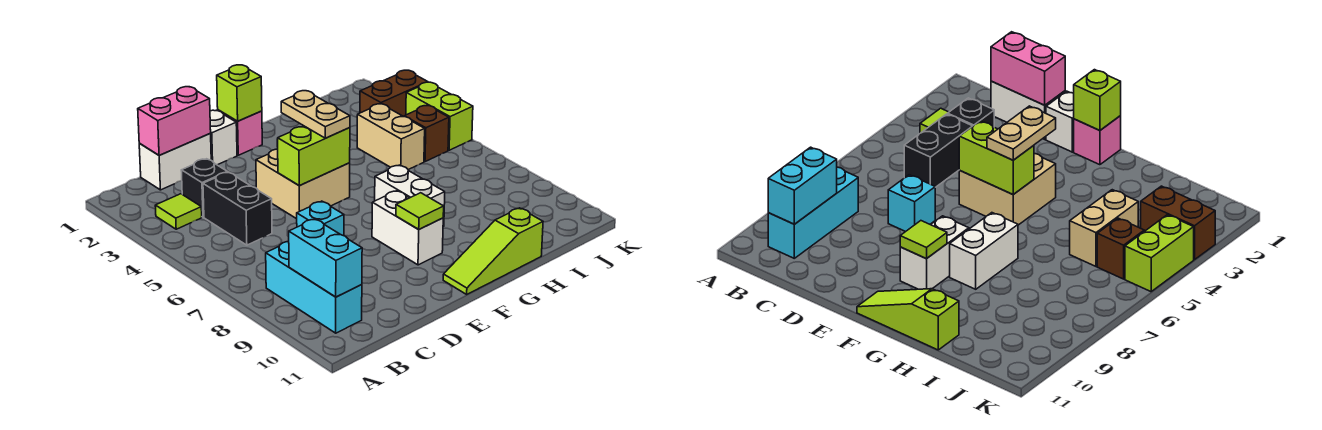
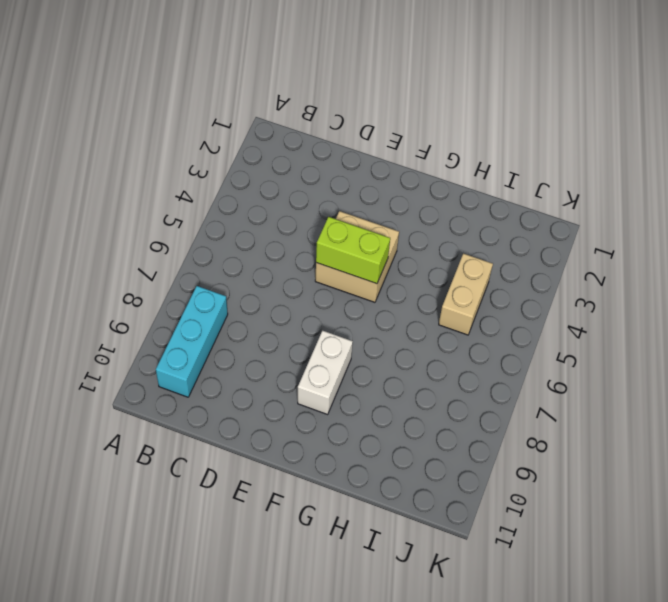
none -> lime tile B3 level 1
none -> white brick C1:D1 level 1
none -> black brick C3 level 1

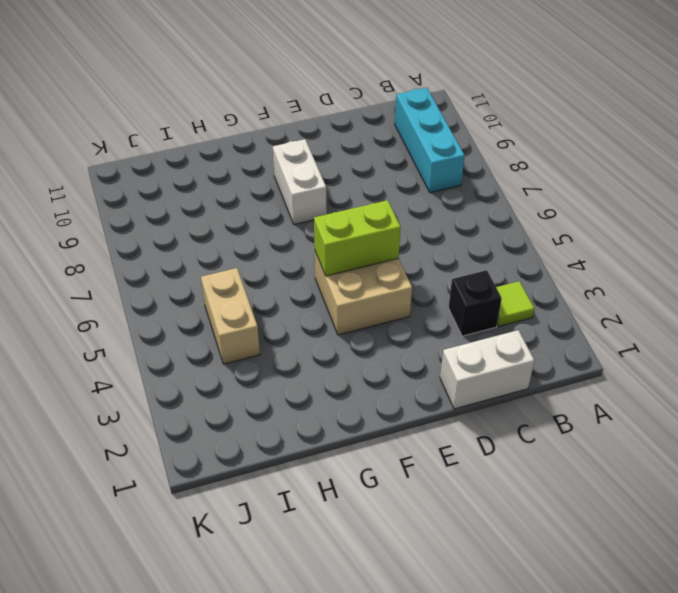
none -> black brick C4:C5 level 1
none -> cyan brick D7 level 1
none -> white brick E1 level 1

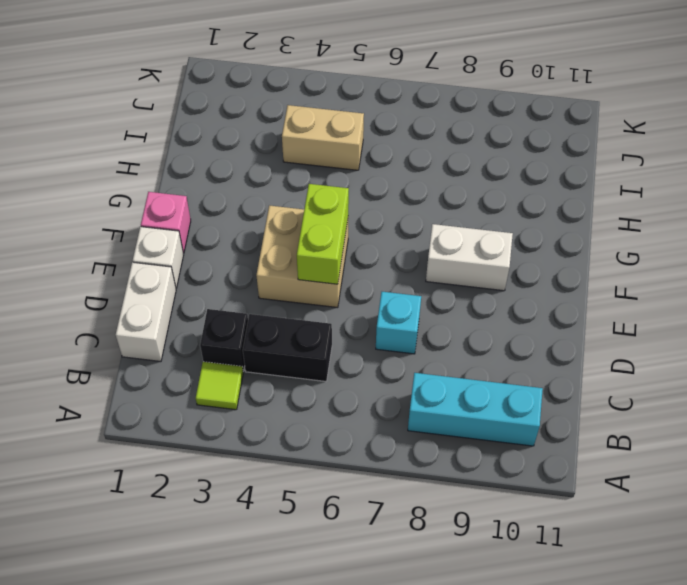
none -> lime slope F11:H11 level 1 top H
none -> white brick G7:G8 level 1
none -> brown brick J3:K3 level 1

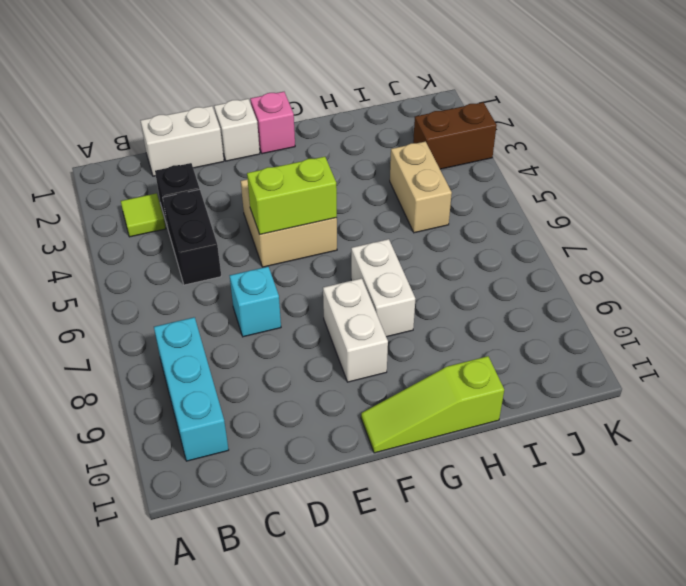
none -> brown brick J5 level 1
none -> lime brick K4:K5 level 1
none -> cyan brick B9:B10 level 2

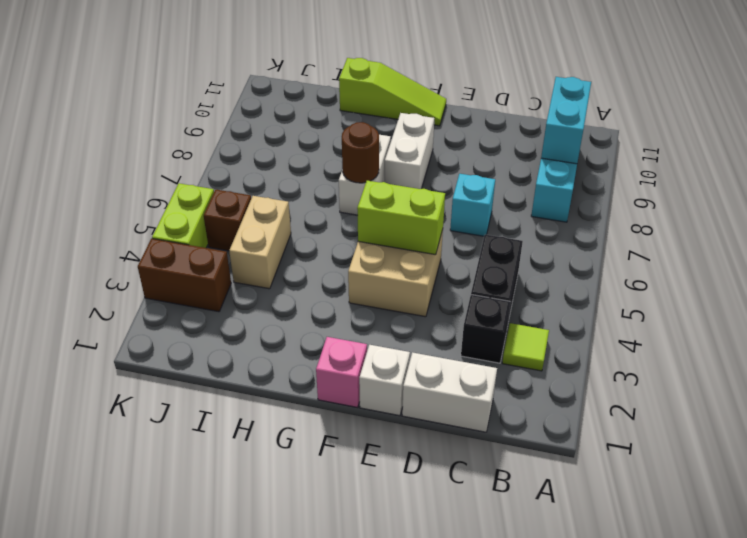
brown round brick G7 level 2 -> none
none -> pink brick C1:D1 level 2
none -> lime brick F1 level 2
none -> lime tile F9 level 2

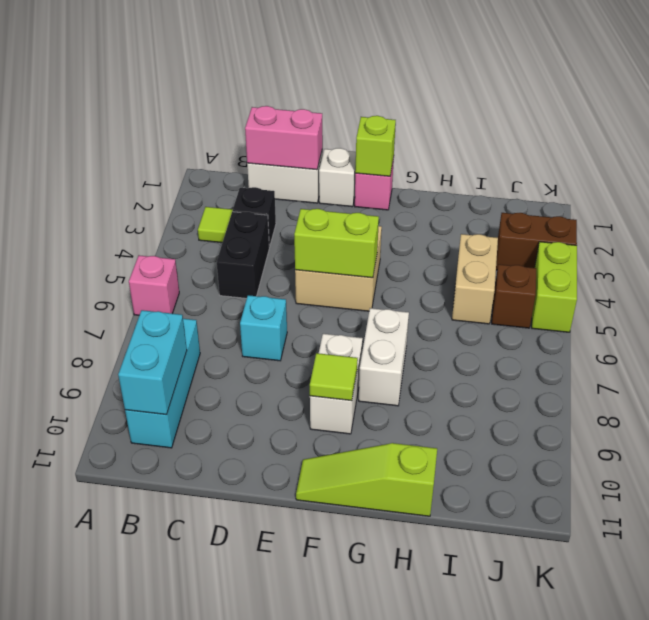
pink brick A6 level 1 -> none
none -> tan plate F4:F5 level 3

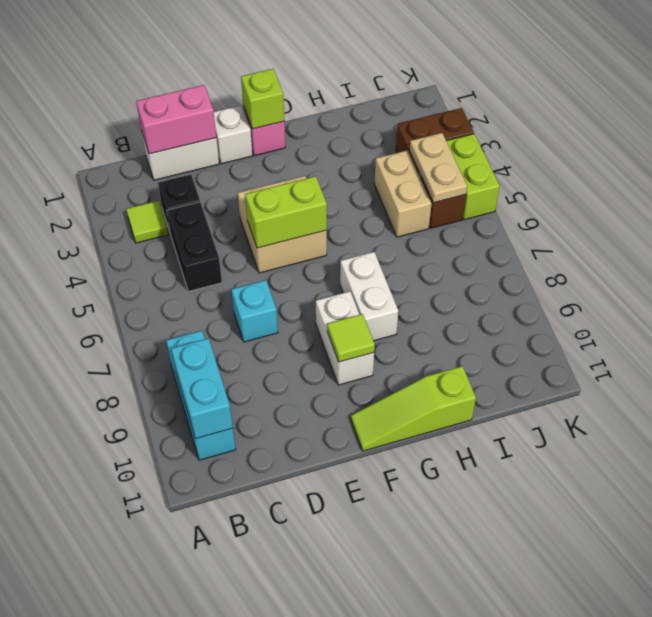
tan plate J4:J5 level 2 -> tan plate F4:F5 level 3

